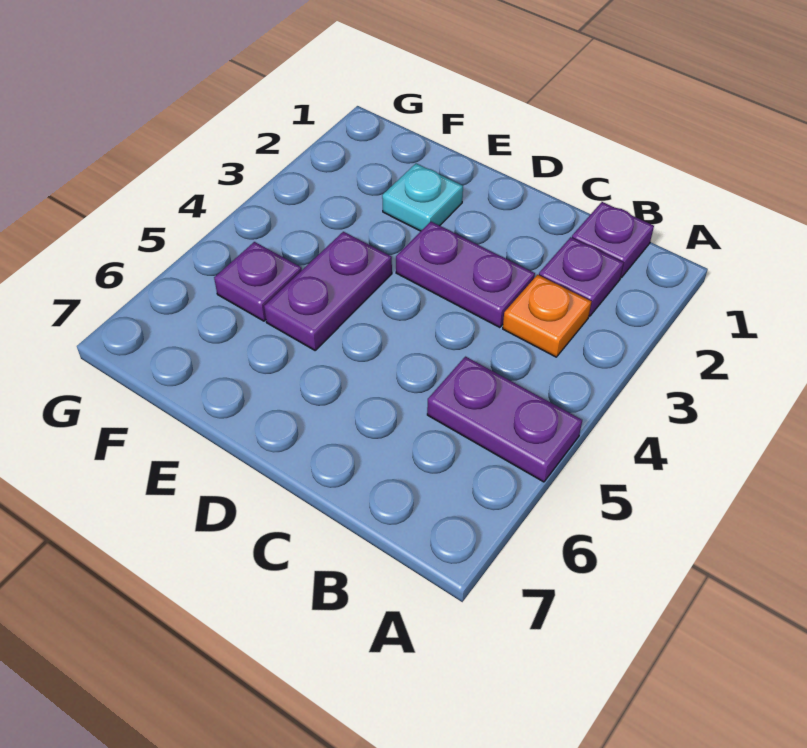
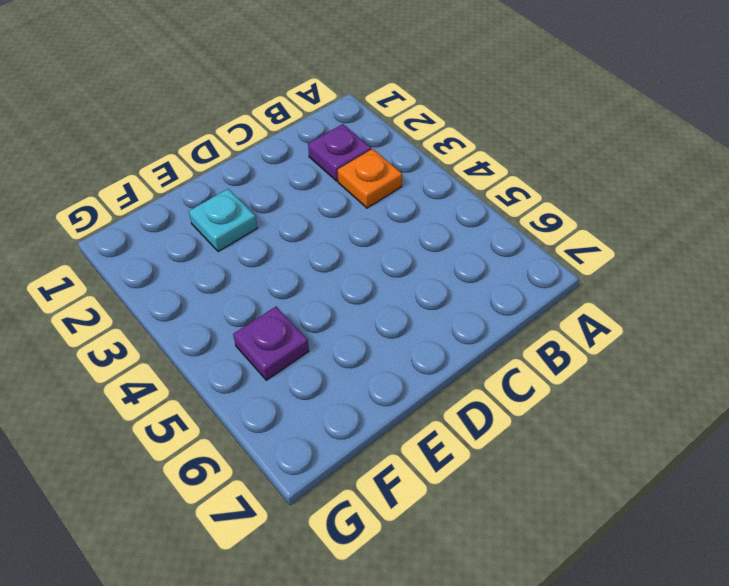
none -> purple plate A5:B5 level 1
none -> purple plate B1 level 1

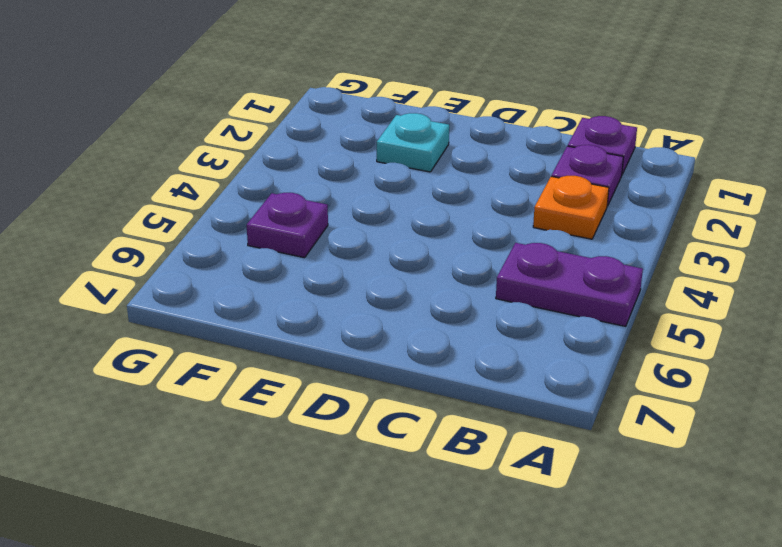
none -> purple plate C3:D3 level 1
none -> purple plate E4:E5 level 1

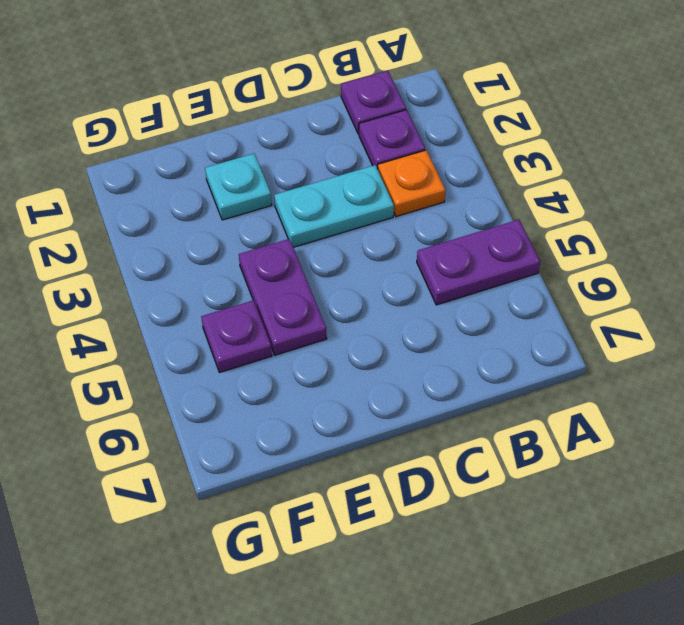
cyan plate C3:D3 level 1 -> purple plate C3:D3 level 1

